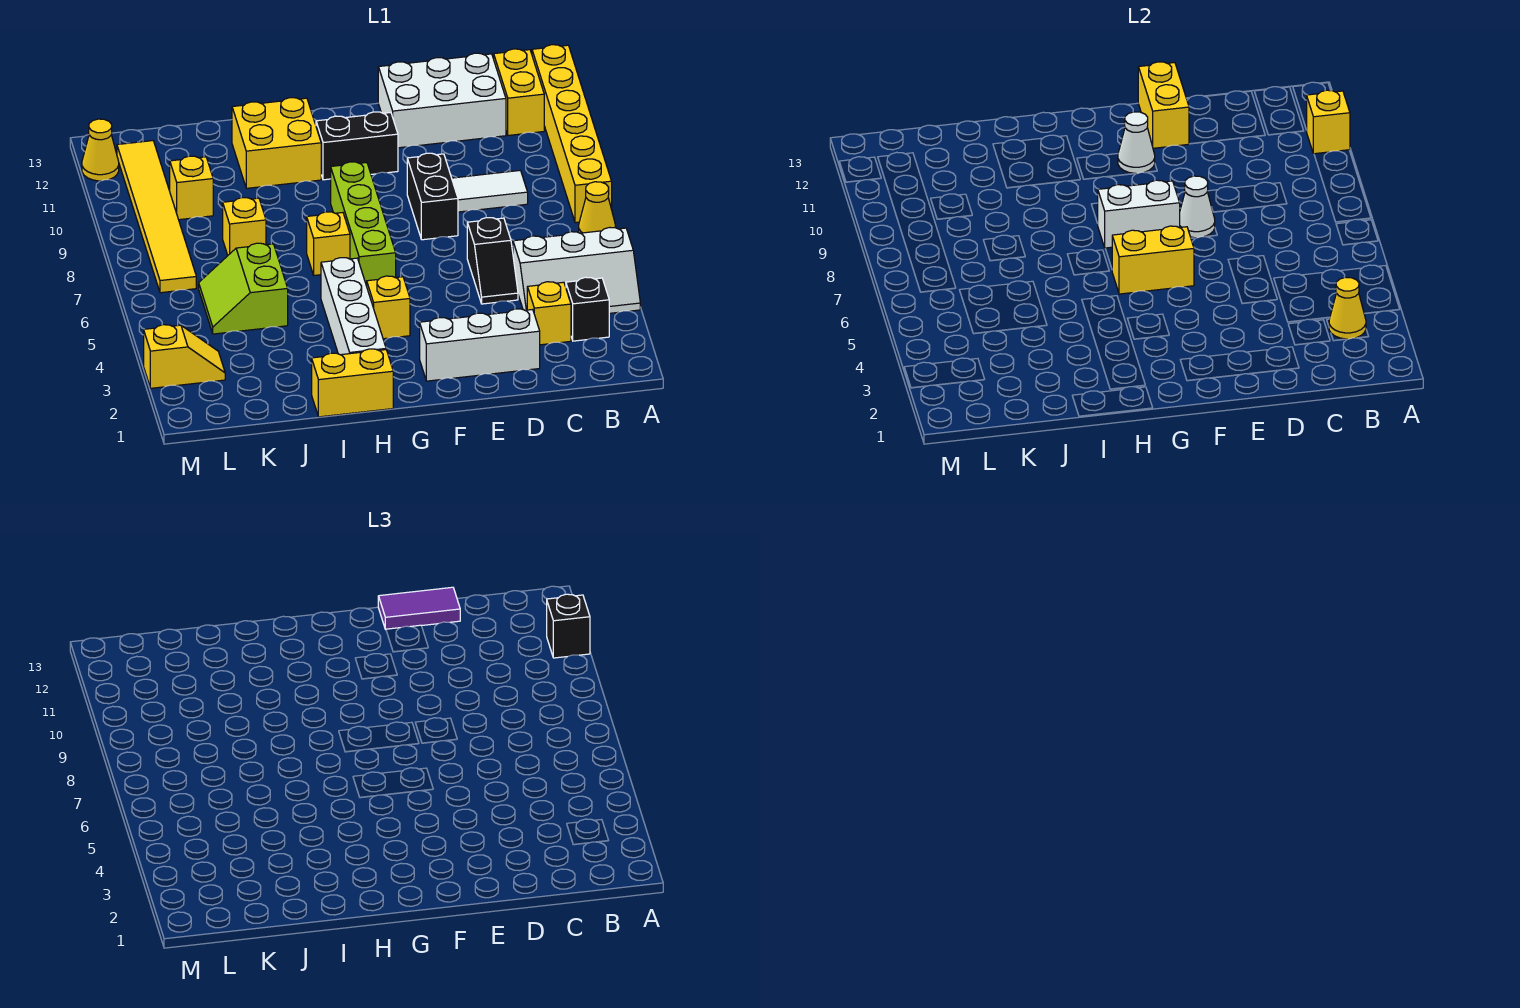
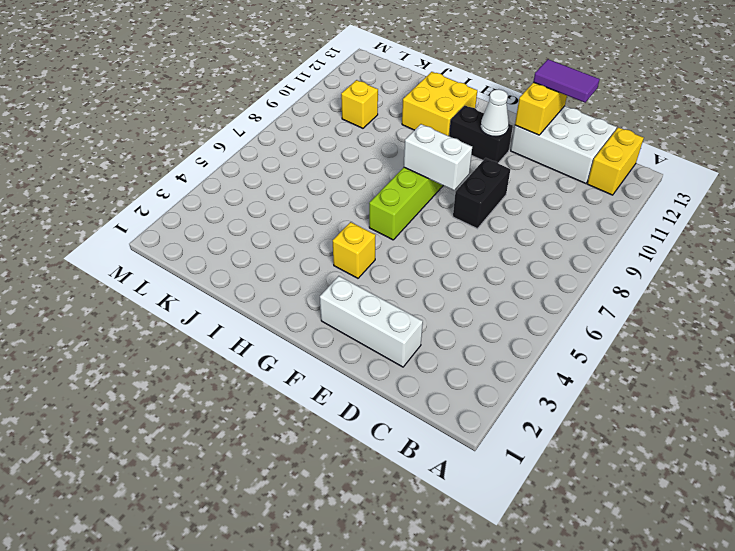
none -> white slope A4:C5 level 1 top 5
none -> yellow cone A7 level 1
none -> yellow brick A8:A13 level 1
none -> black brick B3 level 1

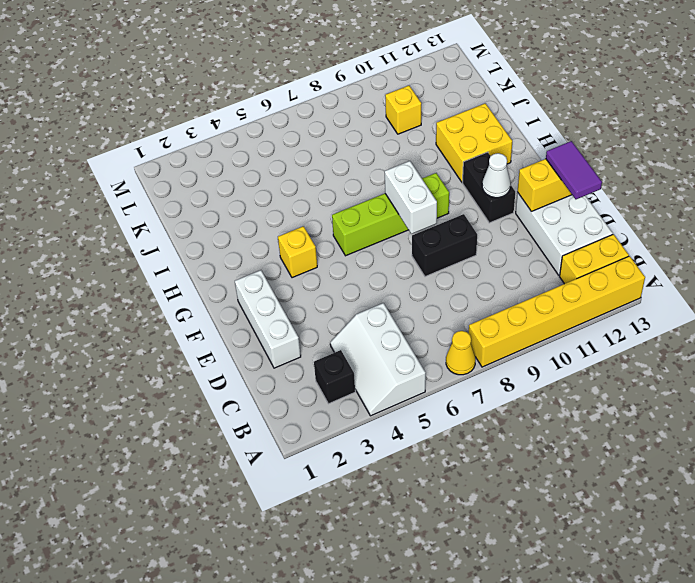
none -> yellow brick C3 level 1
none -> white tile C9:D9 level 1
none -> black slope D5:D6 level 1 top 6
none -> yellow brick H1:I1 level 1

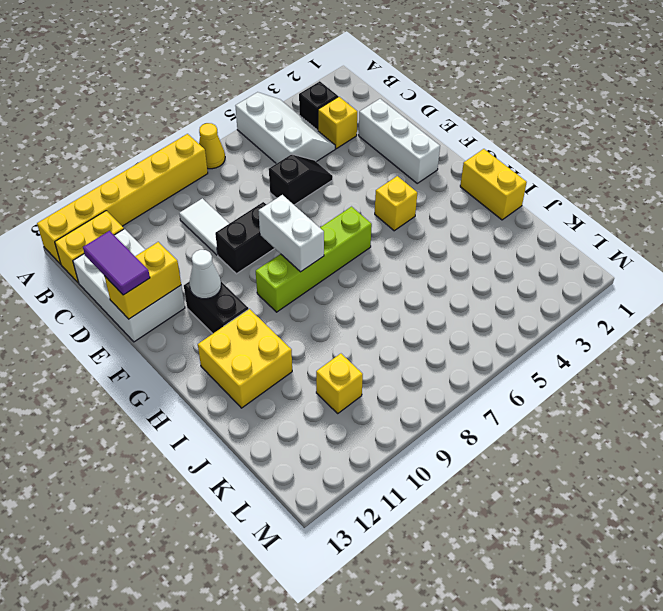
none -> white brick H2:H5 level 1
none -> yellow brick H7 level 1
none -> lime slope J5:K6 level 1 top J
none -> yellow brick J8 level 1

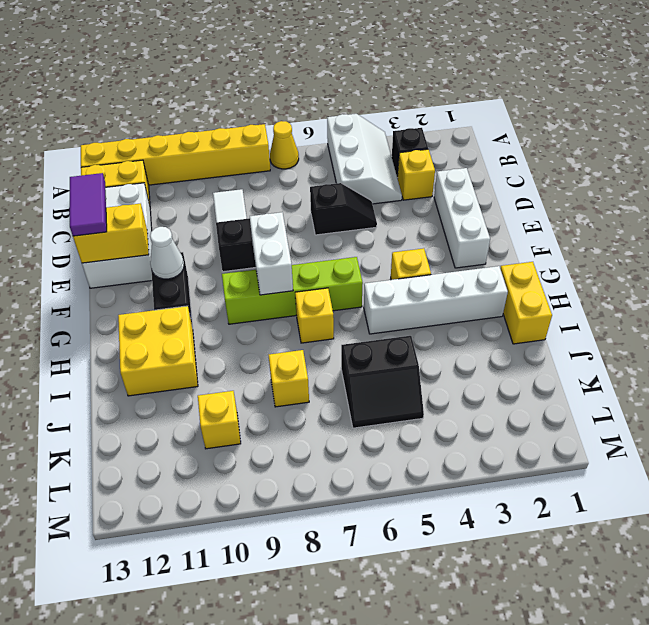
black slope J5:K6 level 1 top J -> lime slope J5:K6 level 1 top J
none -> yellow slope L3:M3 level 1 top M
none -> yellow tile L7:L12 level 1
none -> yellow cone M12 level 1
none -> yellow brick A11 level 2

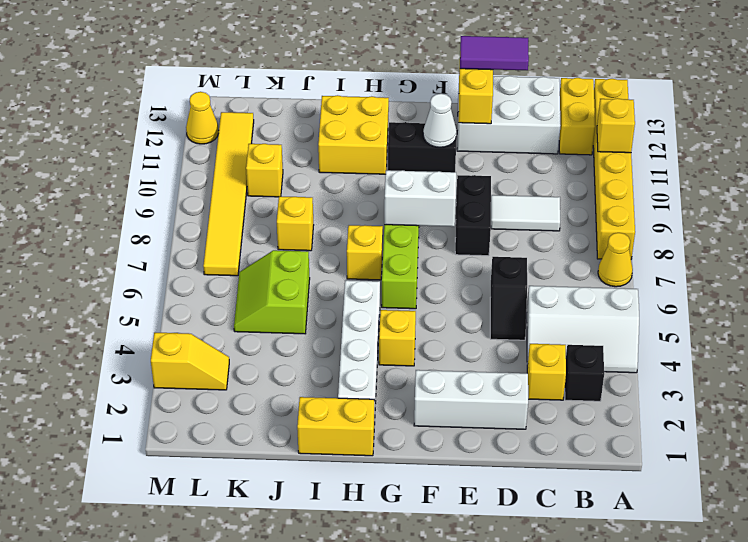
none -> yellow cone B3 level 2
none -> white cone E8 level 2
none -> yellow brick F6:G6 level 2
none -> black brick A11 level 3

